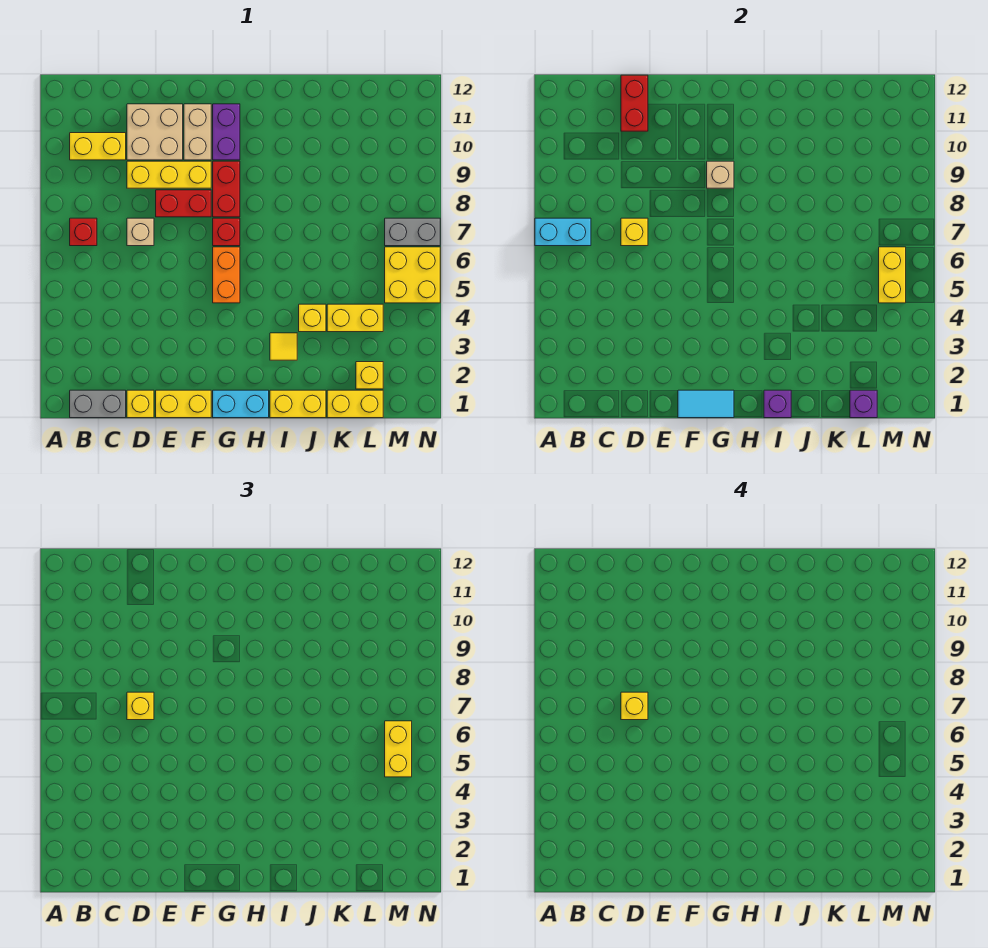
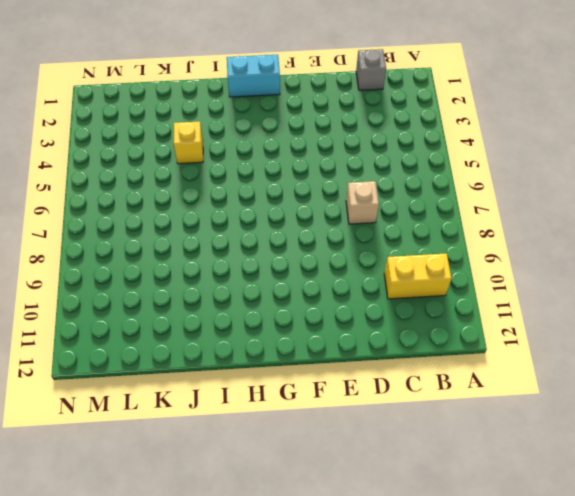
grey brick C1 level 1 -> grey brick B1:C1 level 1
none -> red brick B7 level 1
none -> yellow brick D1 level 1
none -> yellow brick D9:F9 level 1
none -> tan brick D10:E11 level 1

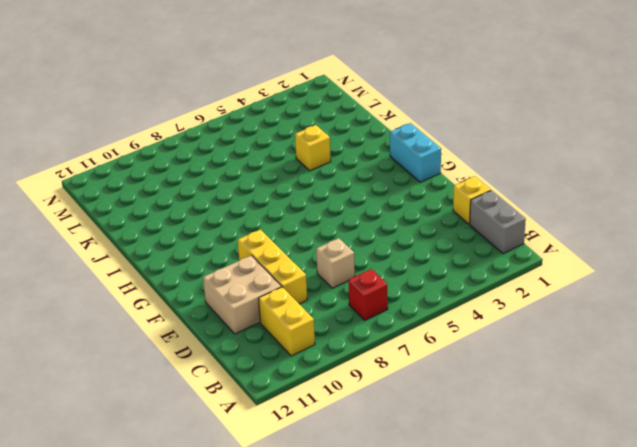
none -> yellow brick E1:F1 level 1
none -> red brick E8:F8 level 1
none -> tan brick F10:F11 level 1
none -> orange brick G5:G6 level 1

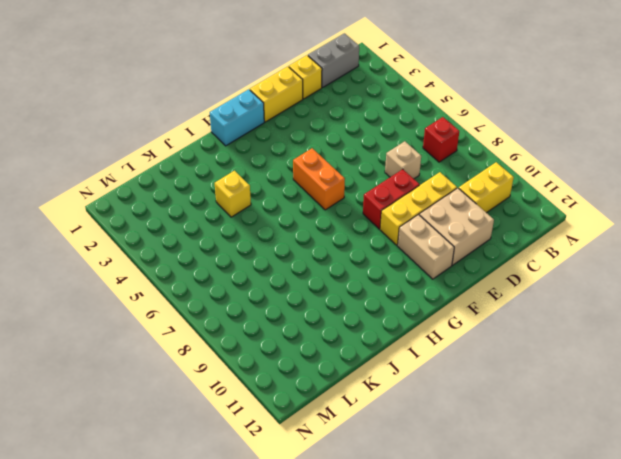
none -> red brick G7 level 1
none -> red brick G8:G9 level 1
none -> purple brick G10:G11 level 1
none -> yellow brick I1:J1 level 1

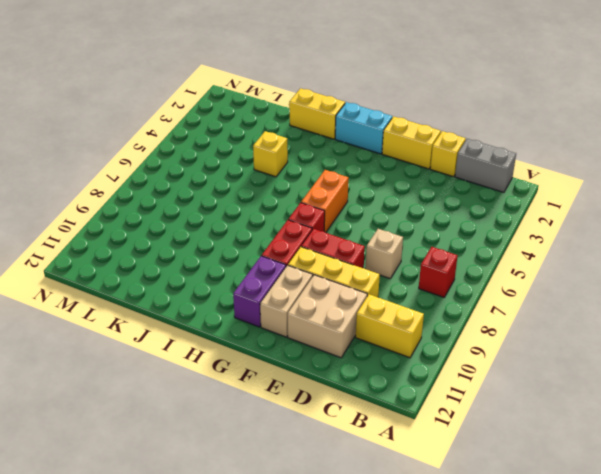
none -> yellow tile I3 level 1
none -> yellow brick K1:L1 level 1
none -> yellow brick K4:L4 level 1
none -> yellow brick L2 level 1

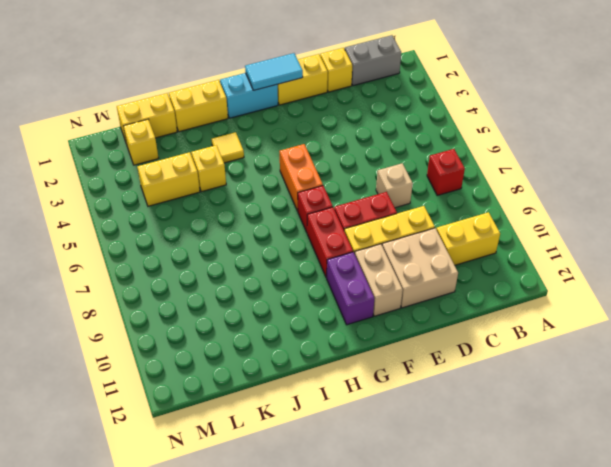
none -> yellow brick M5:N6 level 1
none -> grey brick M7:N7 level 1
none -> cyan brick A7:B7 level 2
none -> yellow brick D7 level 2

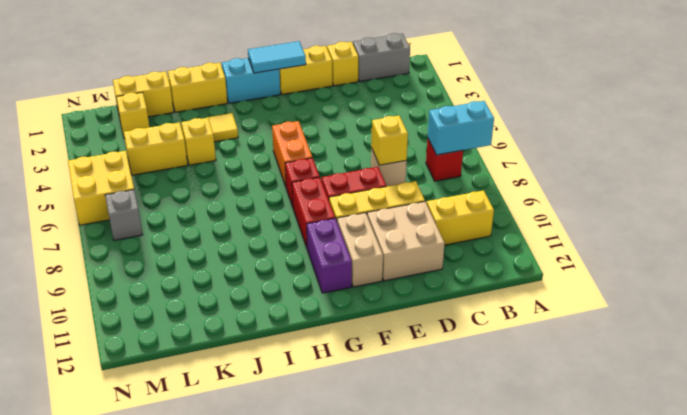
grey brick M7 level 1 -> grey brick M7:N7 level 1
none -> red brick D11:D12 level 2
none -> tan brick G9 level 2
none -> purple brick I1 level 2
none -> purple brick L1 level 2

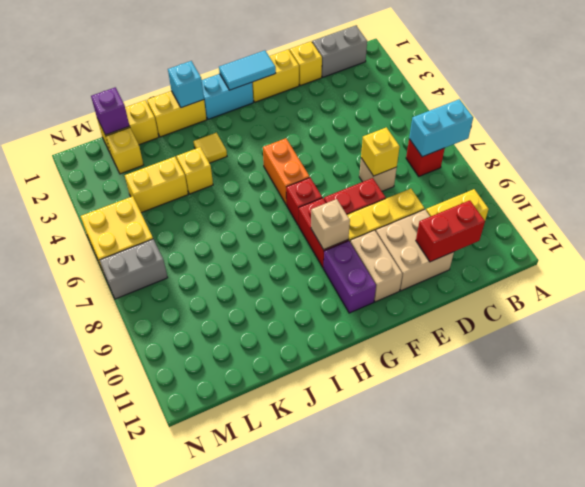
red brick C11:D11 level 2 -> red brick D11:D12 level 2
cyan brick I1 level 2 -> purple brick I1 level 2
none -> yellow brick M5:M6 level 2
none -> yellow brick D7 level 3
none -> yellow brick M5:M6 level 3
none -> yellow brick D7 level 4

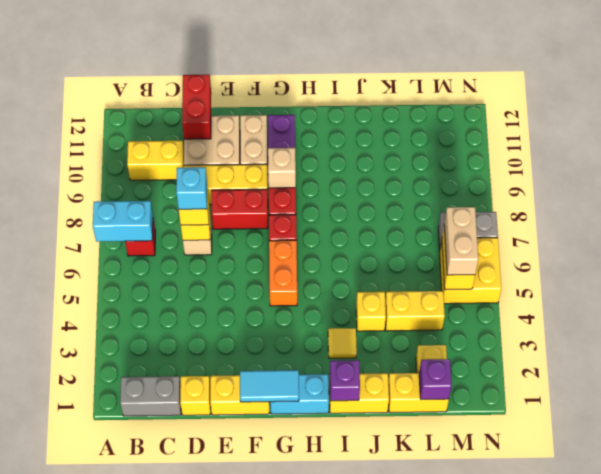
cyan brick D7 level 4 -> yellow brick D7 level 4
tan brick M5:M6 level 3 -> yellow brick M5:M6 level 3

